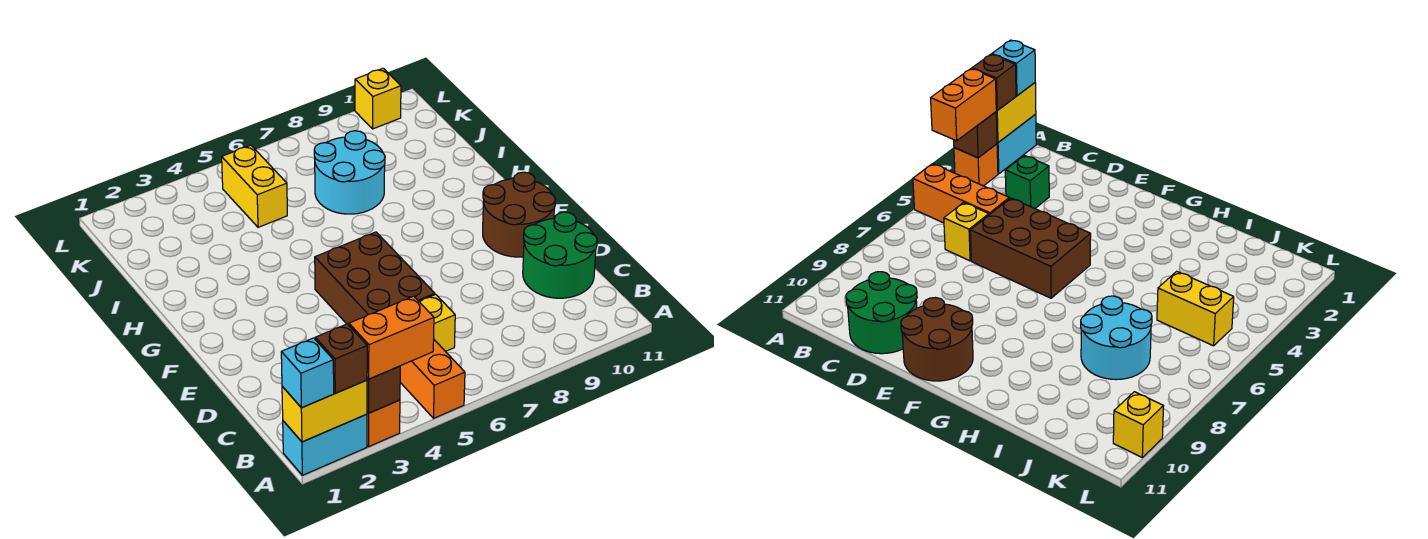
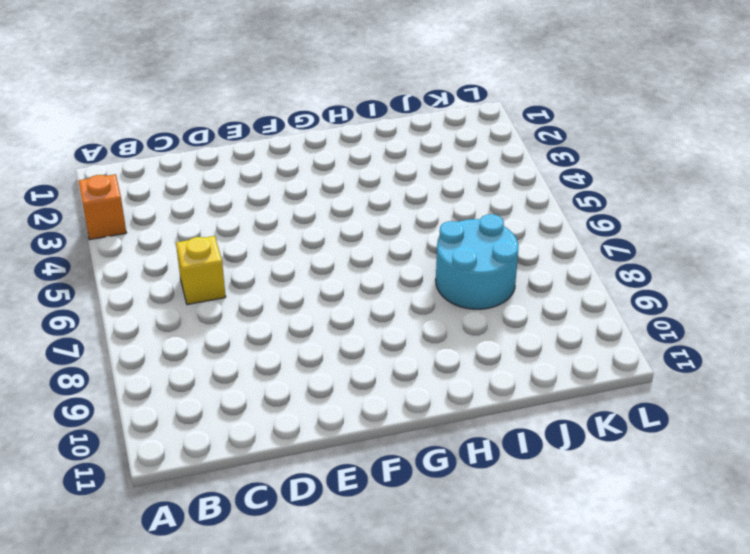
none -> cyan brick A1:A2 level 1
none -> orange brick A5:C5 level 1
none -> green brick C3 level 1

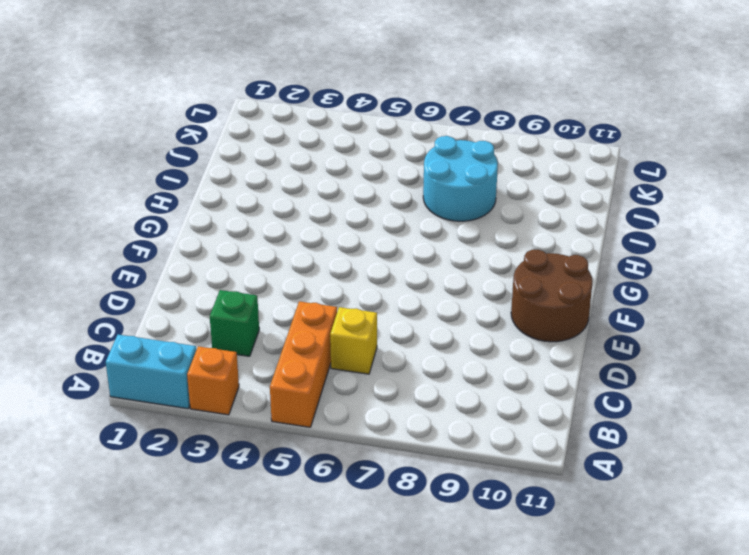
none -> green round brick C10:D11 level 1
none -> brown brick D5:F6 level 1
none -> yellow brick J5:K5 level 1

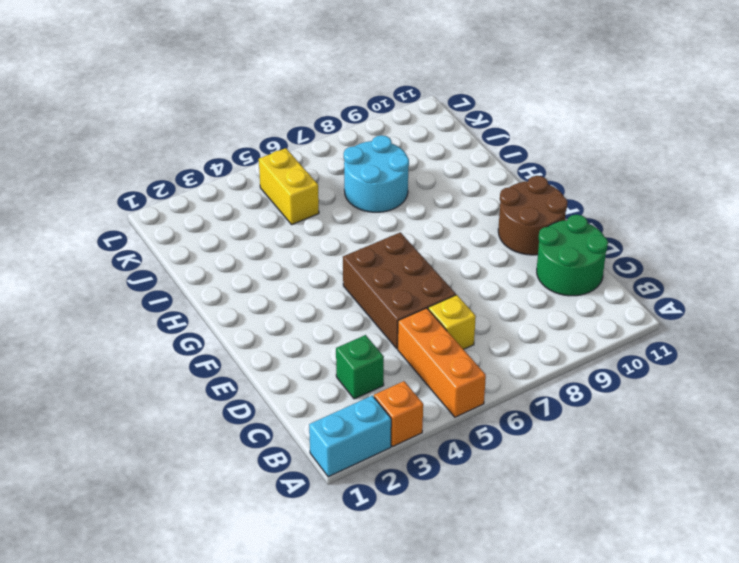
none -> yellow brick L10 level 1
none -> yellow brick A1:A2 level 2
none -> brown brick A3 level 2

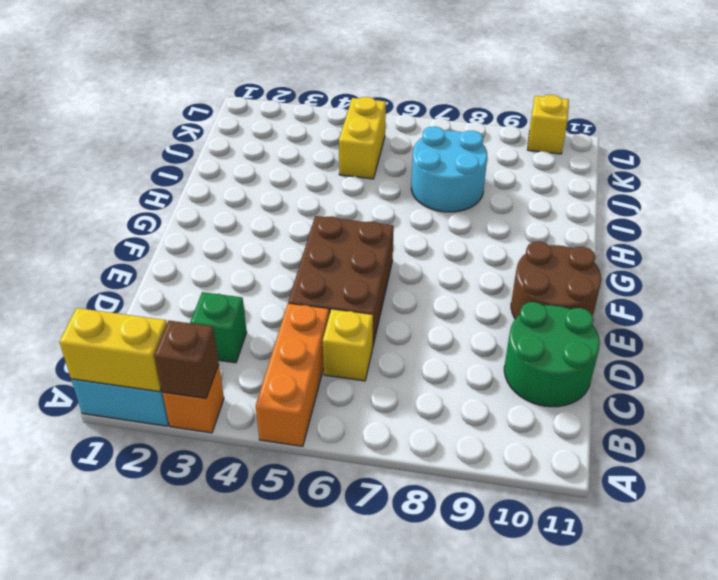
none -> cyan brick A1 level 3
none -> brown brick A2 level 3
none -> orange brick A3:A4 level 3

